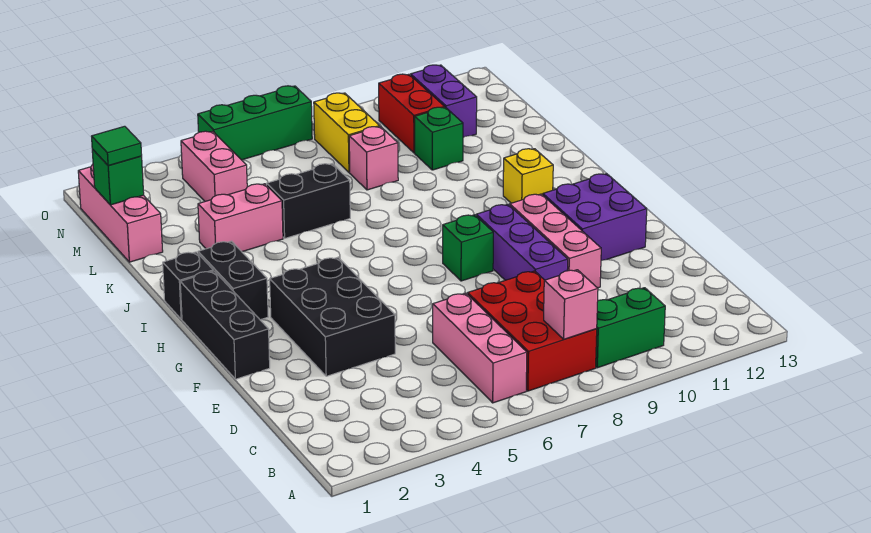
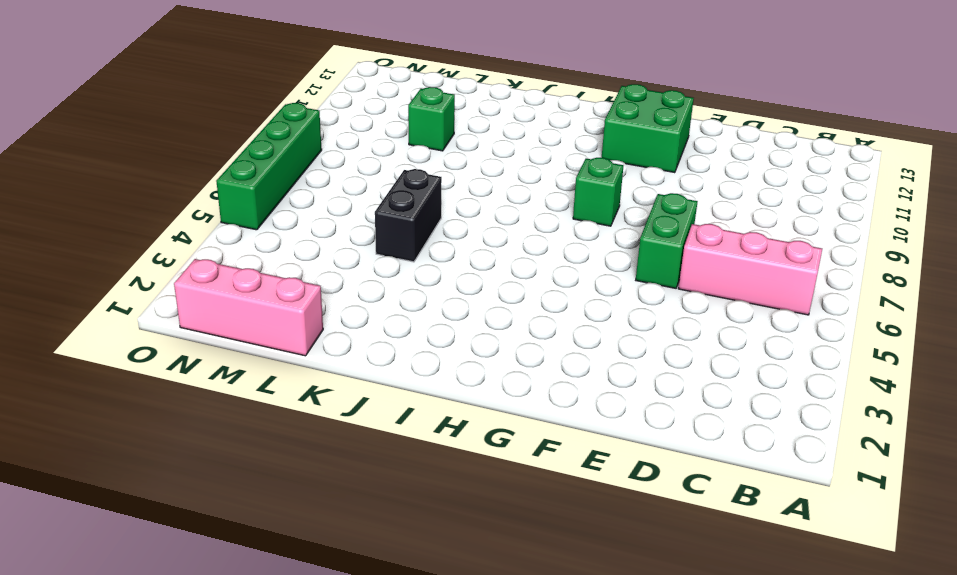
green brick E6:E7 level 1 -> green brick B9:B10 level 1
green brick F11:G12 level 1 -> purple brick F11:G12 level 1
green brick O5:O8 level 1 -> green brick O5:O7 level 1
none -> red brick B7:D8 level 1
none -> black brick E3:G4 level 1
none -> purple brick E9:G9 level 1

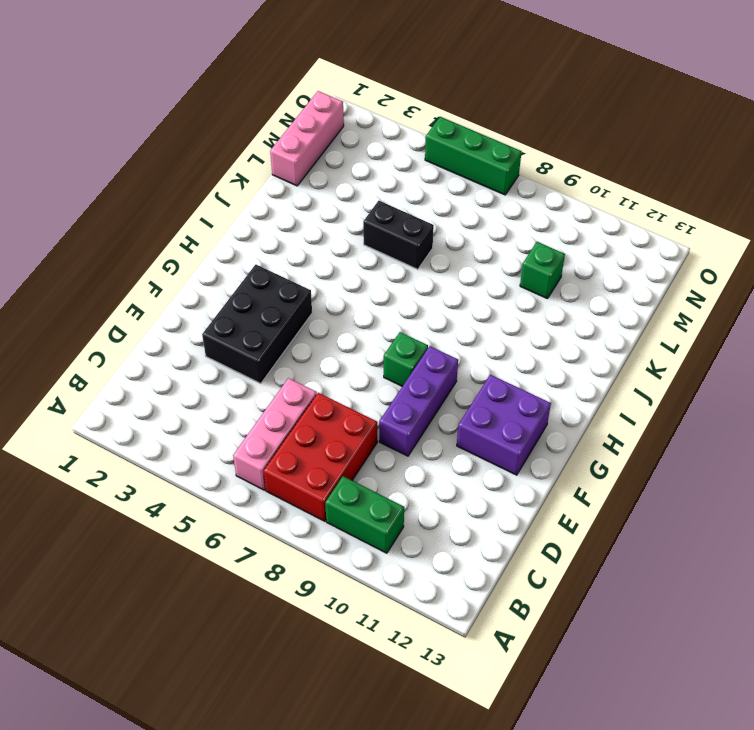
none -> pink brick E10:G10 level 1
none -> black brick F1:H1 level 1
none -> black brick H2:I2 level 1

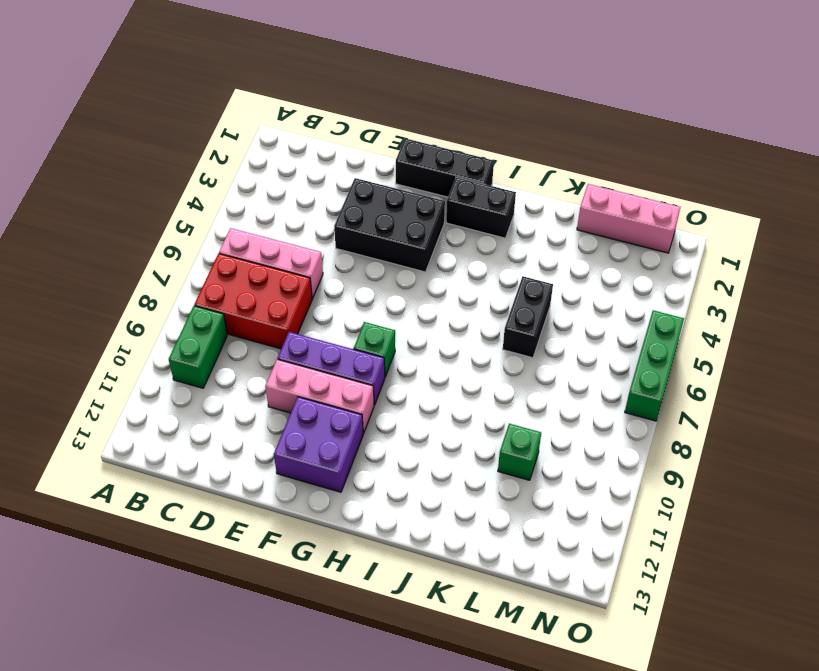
none -> black brick I1 level 1
none -> yellow brick I11 level 1
none -> pink brick K3:K4 level 1

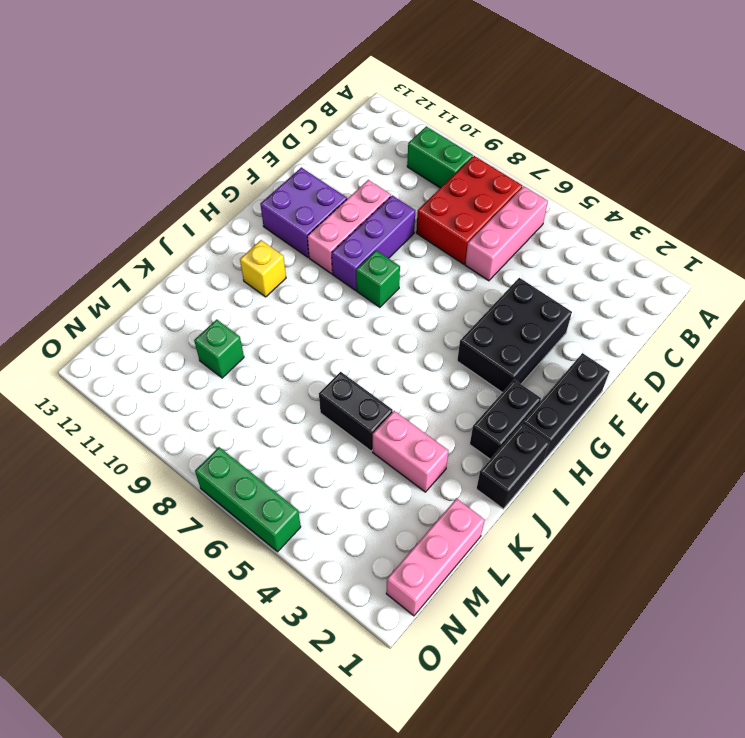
black brick I1:J1 level 1 -> black brick I1 level 1
none -> pink brick L8 level 1
none -> pink brick M4:N4 level 1
none -> yellow brick M8:N8 level 1

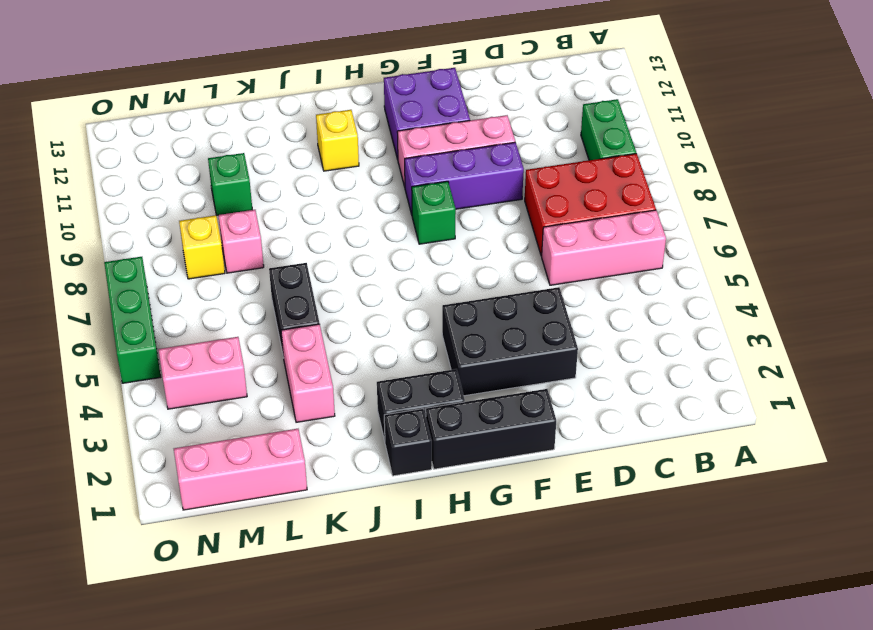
yellow brick M8 level 1 -> yellow brick M8:N8 level 1
none -> red brick M10:N10 level 1
none -> purple brick M11:N11 level 1
none -> pink brick B8 level 2

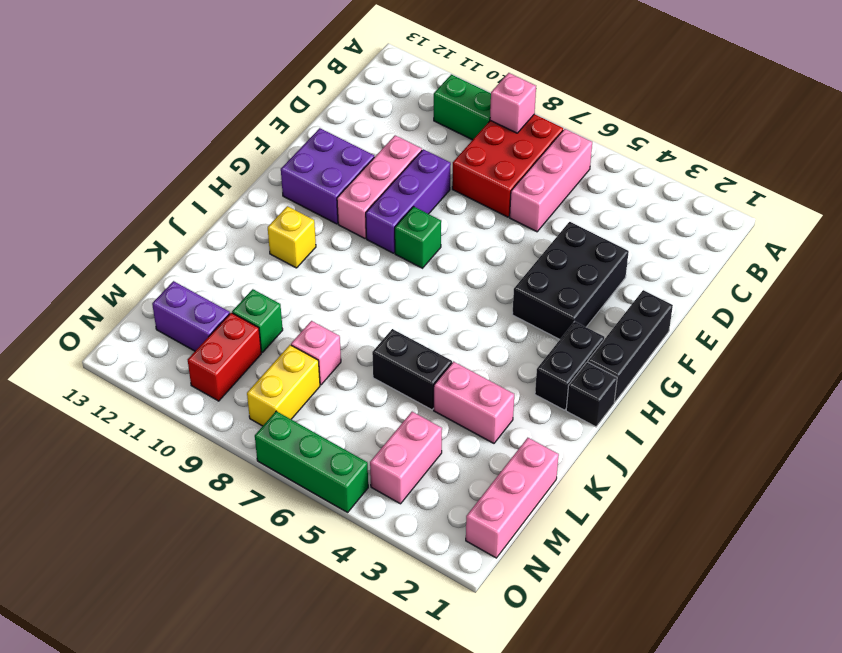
purple brick M11:M12 level 1 -> purple brick M11:N11 level 1
none -> green brick M1 level 2
none -> green tile M1 level 3

